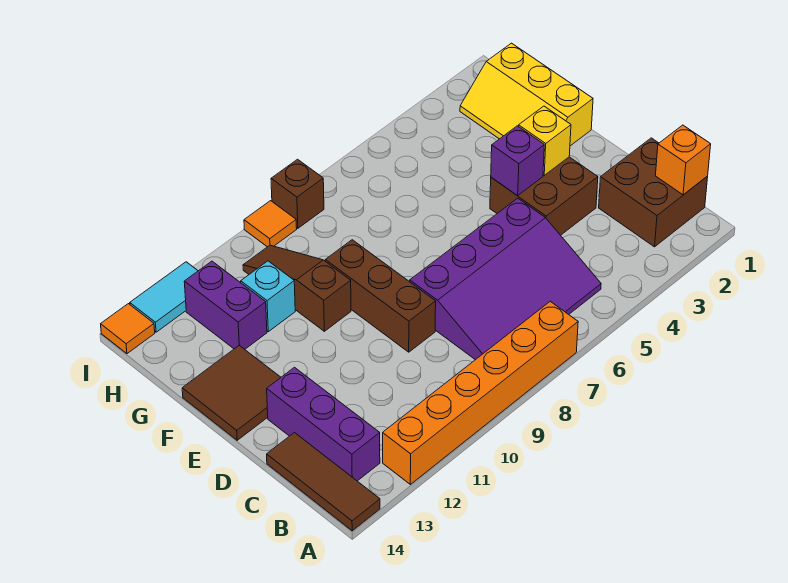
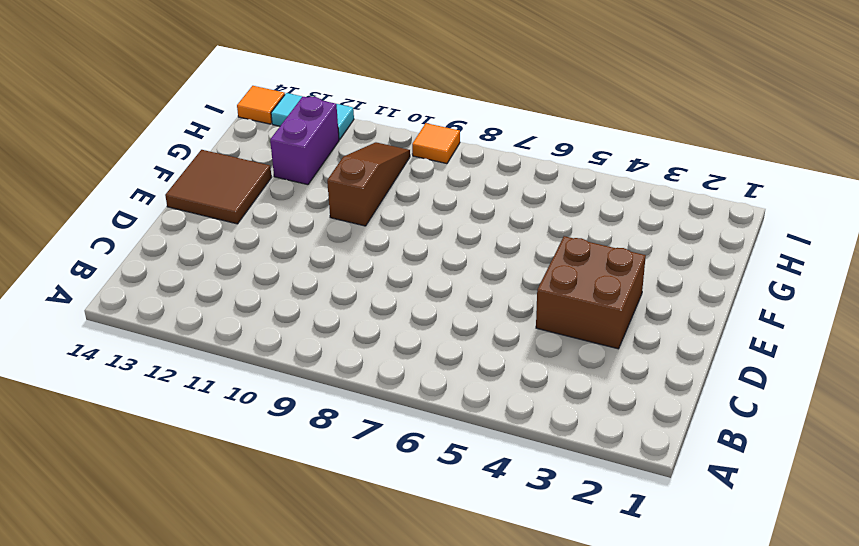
none -> orange brick A7:A12 level 1
none -> brown tile A14:C14 level 1
none -> brown brick B1:C2 level 1

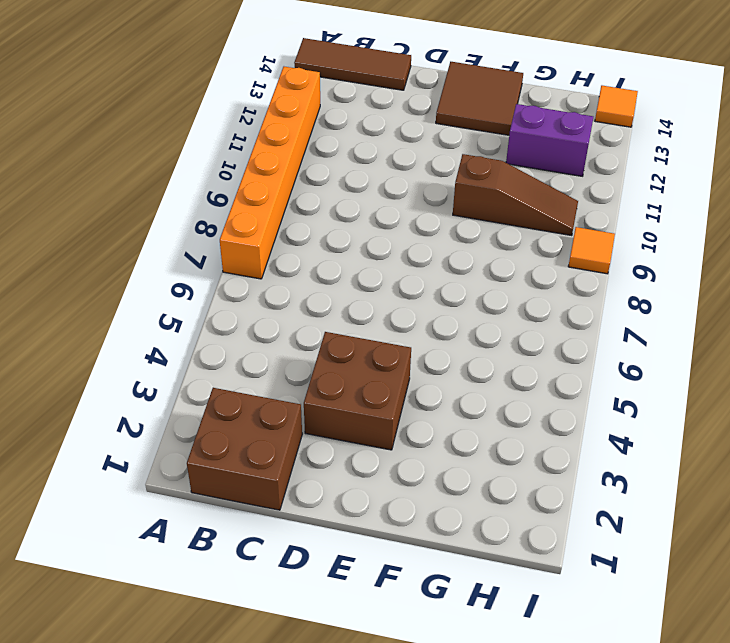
none -> purple slope B5:D8 level 1 top D
none -> purple brick B13:D13 level 1
none -> brown brick D9:F9 level 1

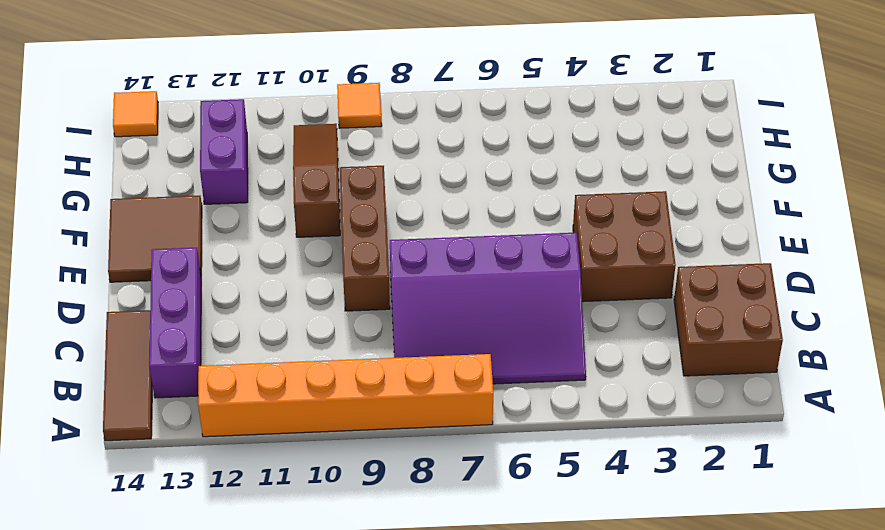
none -> yellow slope F1:H2 level 1 top 1
none -> cyan brick G11 level 1
none -> brown brick I8 level 1

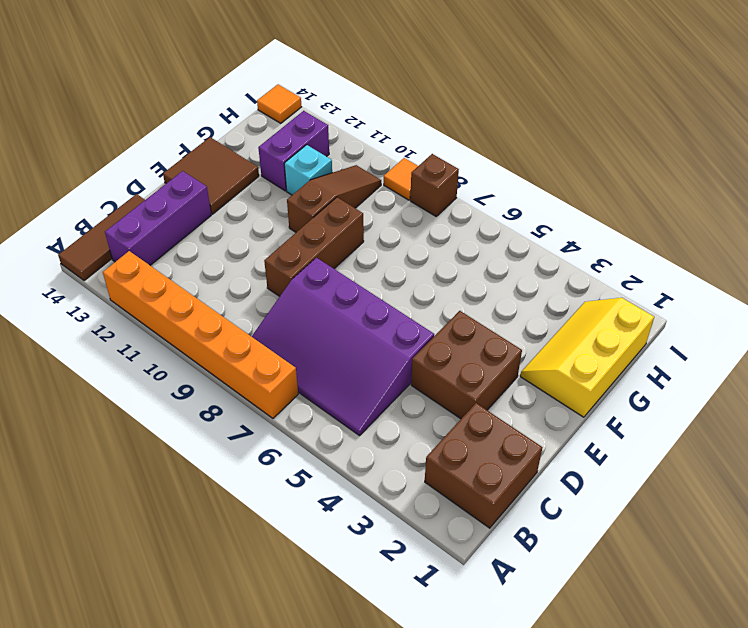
none -> cyan tile I12:I13 level 1
none -> orange brick B1 level 2
none -> yellow brick E3 level 2

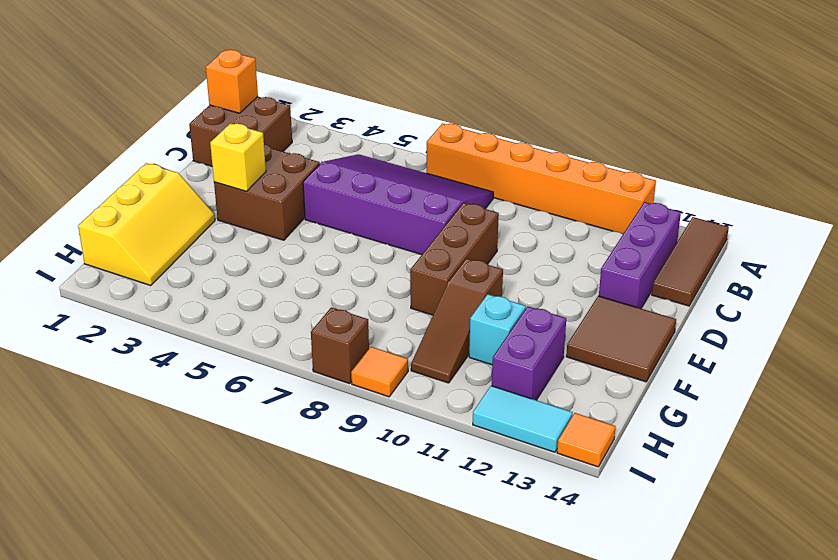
none -> purple brick E4 level 2

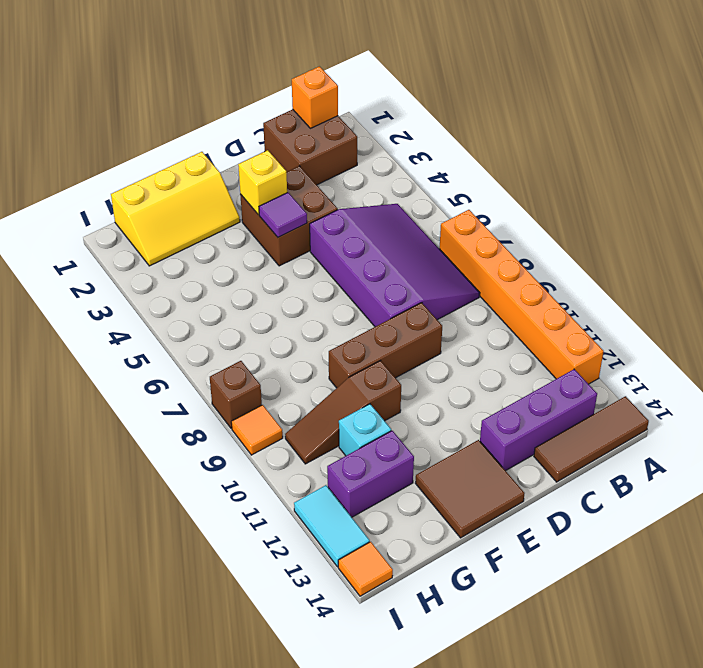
purple tile E4 level 2 -> purple brick E4 level 2

